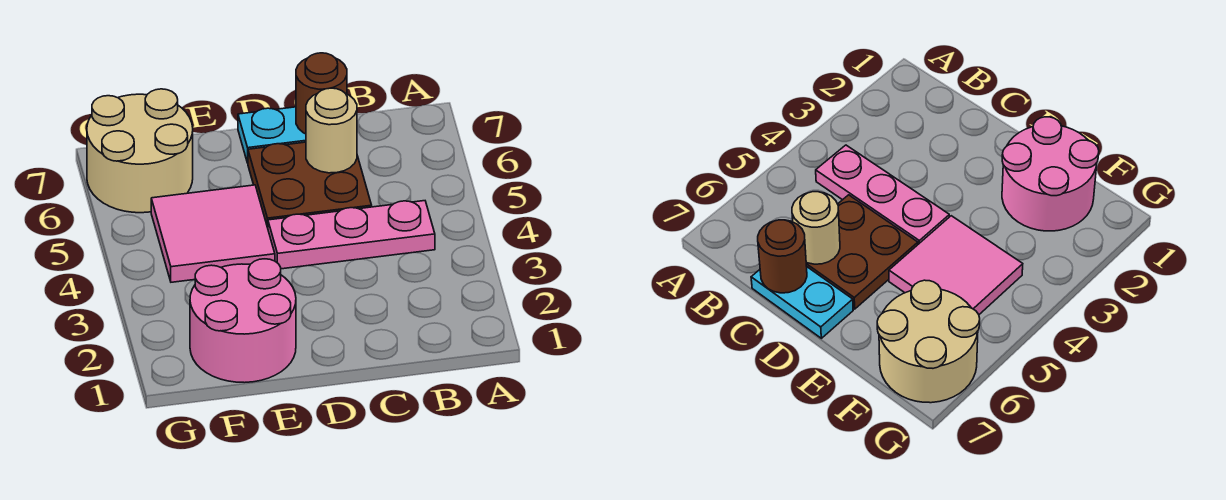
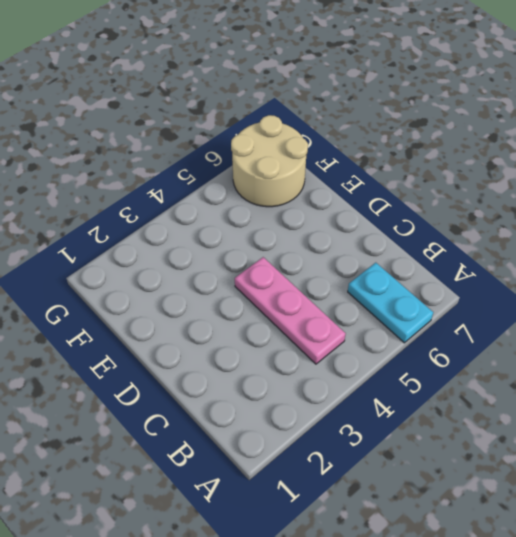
cyan plate A6:B6 level 1 -> cyan plate C7:D7 level 1
none -> brown plate C5:D6 level 1
none -> pink round brick E1:F2 level 1

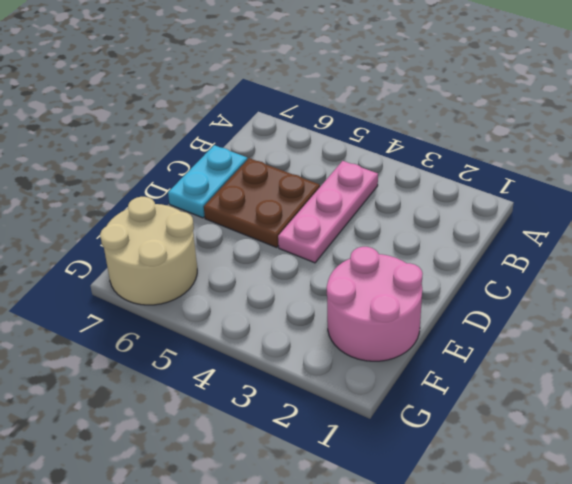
none -> pink tile E4:F5 level 1
none -> tan round brick C6 level 2

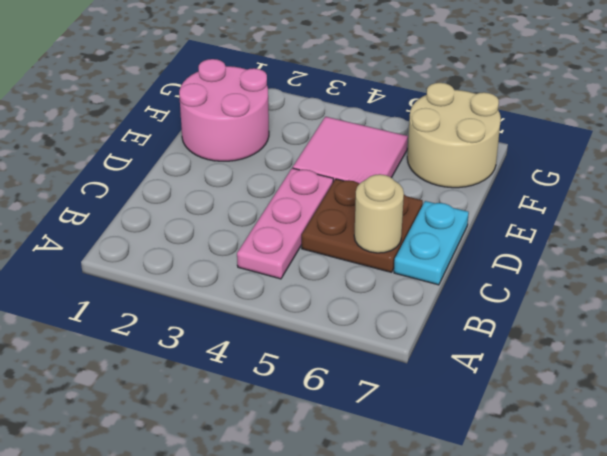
none -> brown round brick C7 level 2

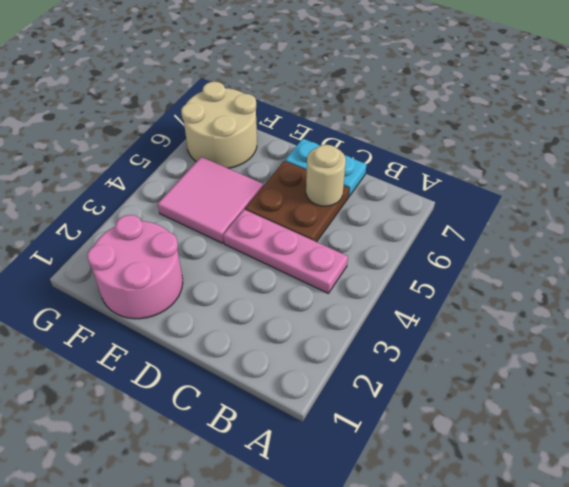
none -> brown round brick C7 level 2

